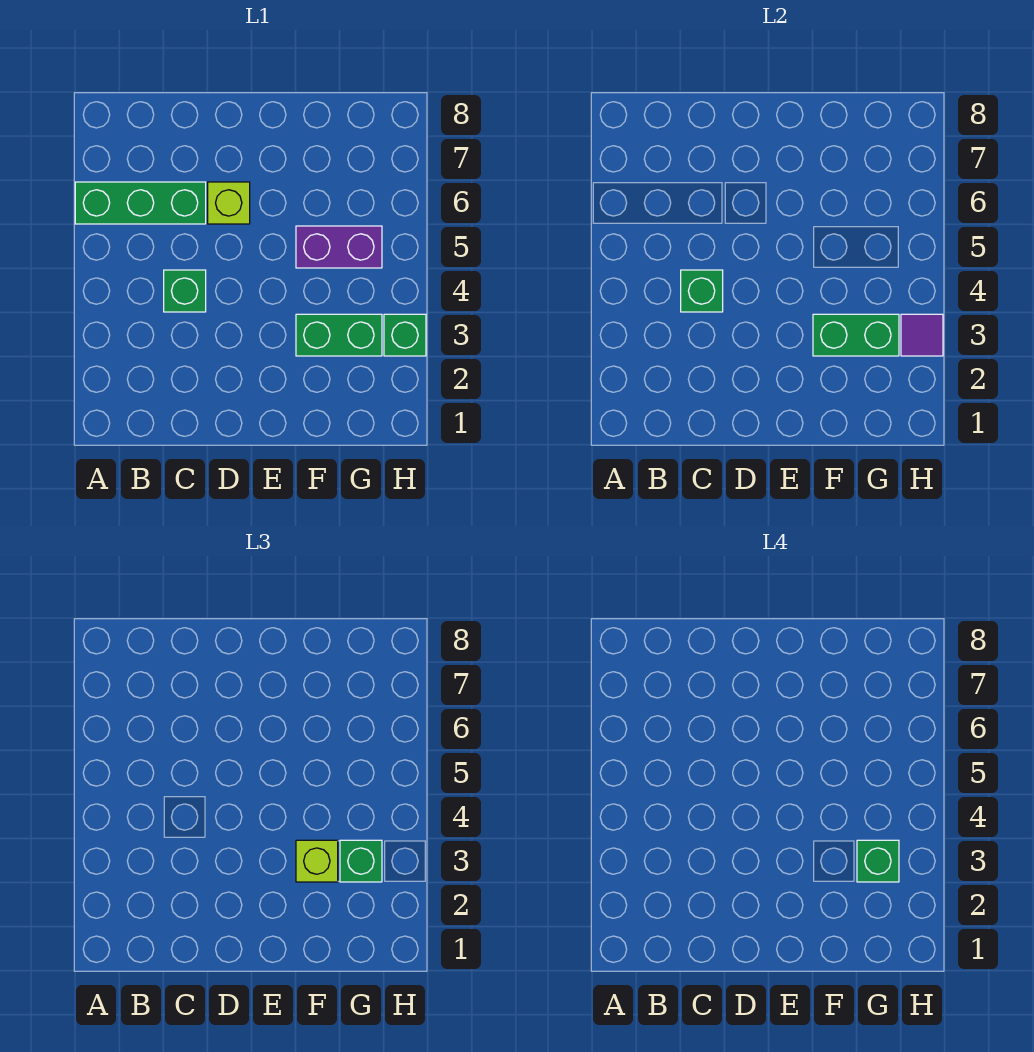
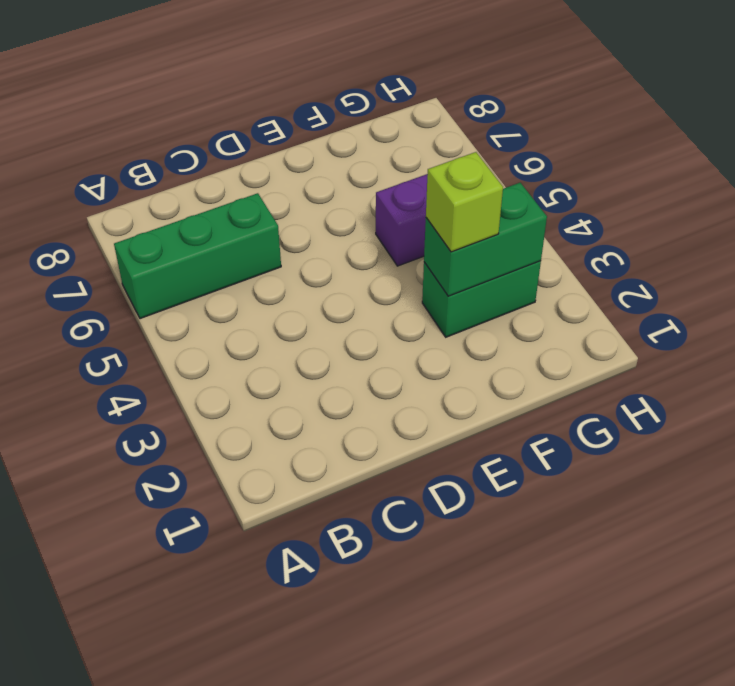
none -> green brick C4 level 1
none -> lime brick D6 level 1
none -> green brick H3 level 1

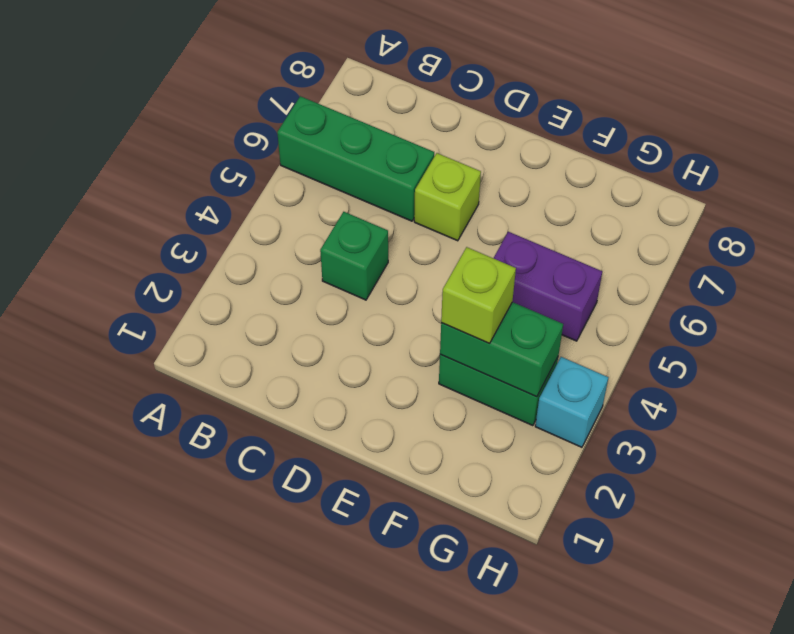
cyan brick H3 level 1 -> green brick H3 level 1
none -> green brick C4 level 2
none -> purple tile H3 level 2
none -> green brick G3 level 3

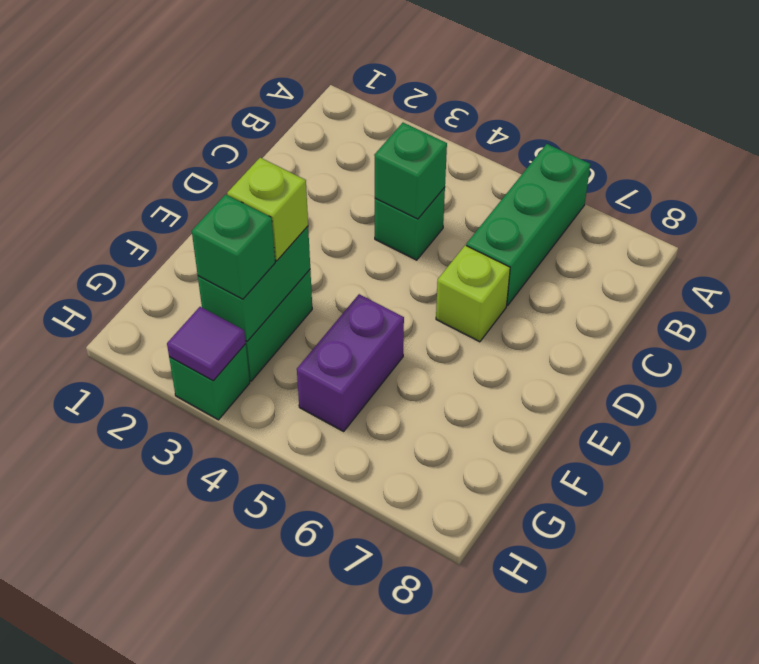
none -> green brick G3 level 4

